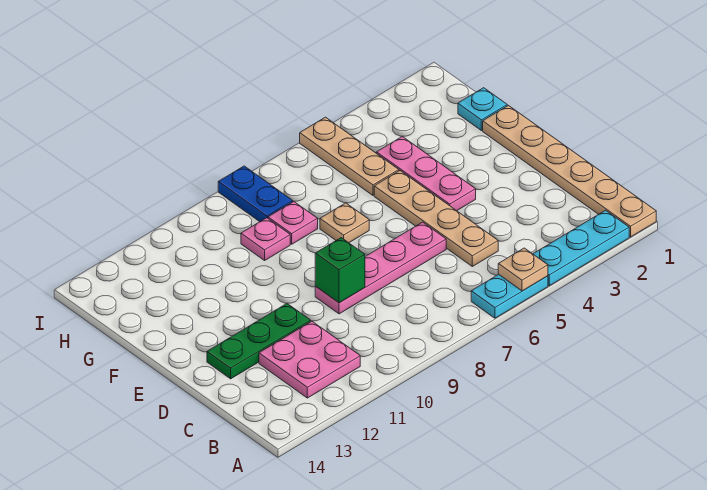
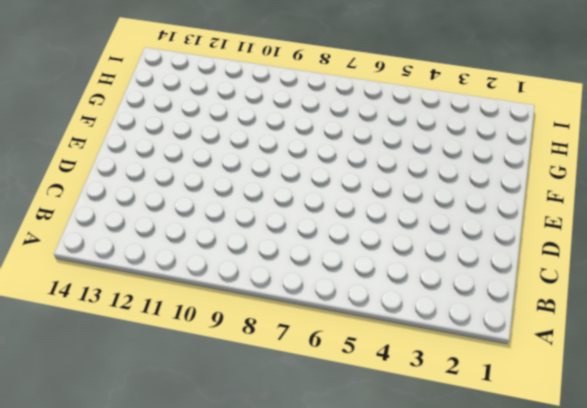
none -> tan plate A1:F1 level 1
none -> cyan plate A2:A4 level 1
none -> cyan plate A5:A6 level 1

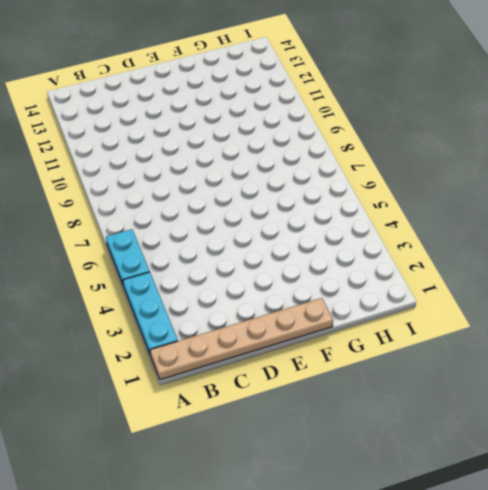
none -> pink plate B11:C12 level 1
none -> tan plate C5:F5 level 1
none -> pink plate D6:D9 level 1

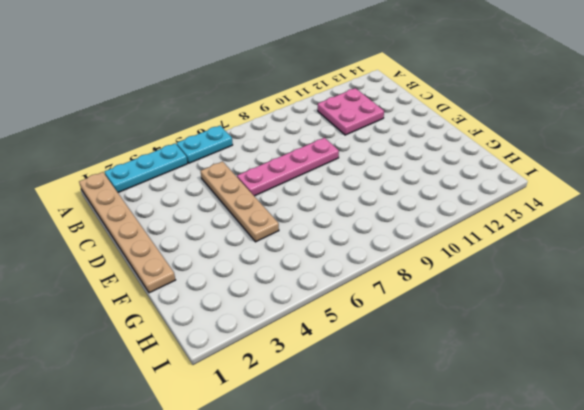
none -> green plate D11:D13 level 1
none -> pink plate E4:G4 level 1
none -> tan plate F7 level 1

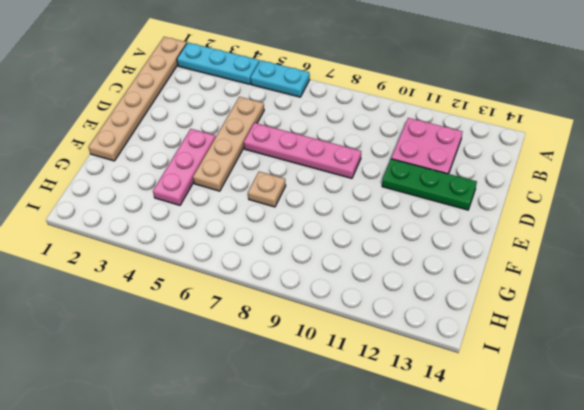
none -> cyan plate G1 level 1
none -> tan plate G5:I5 level 1
none -> pink plate G8 level 1

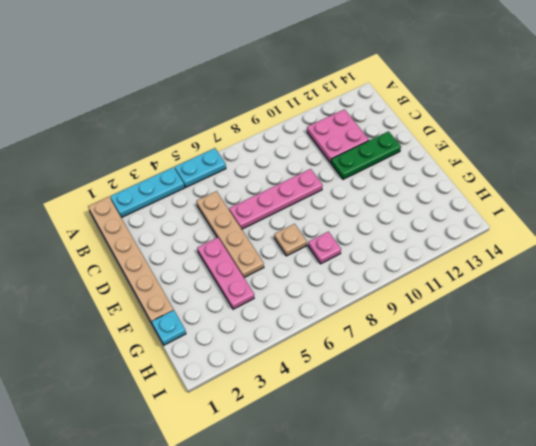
none -> tan plate G5:I5 level 1
none -> pink plate G9 level 1
none -> blue plate H8:I8 level 1

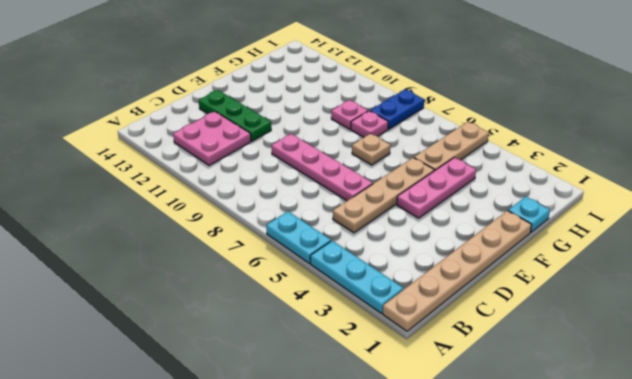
none -> tan plate A5 level 2
none -> green brick D9 level 2

